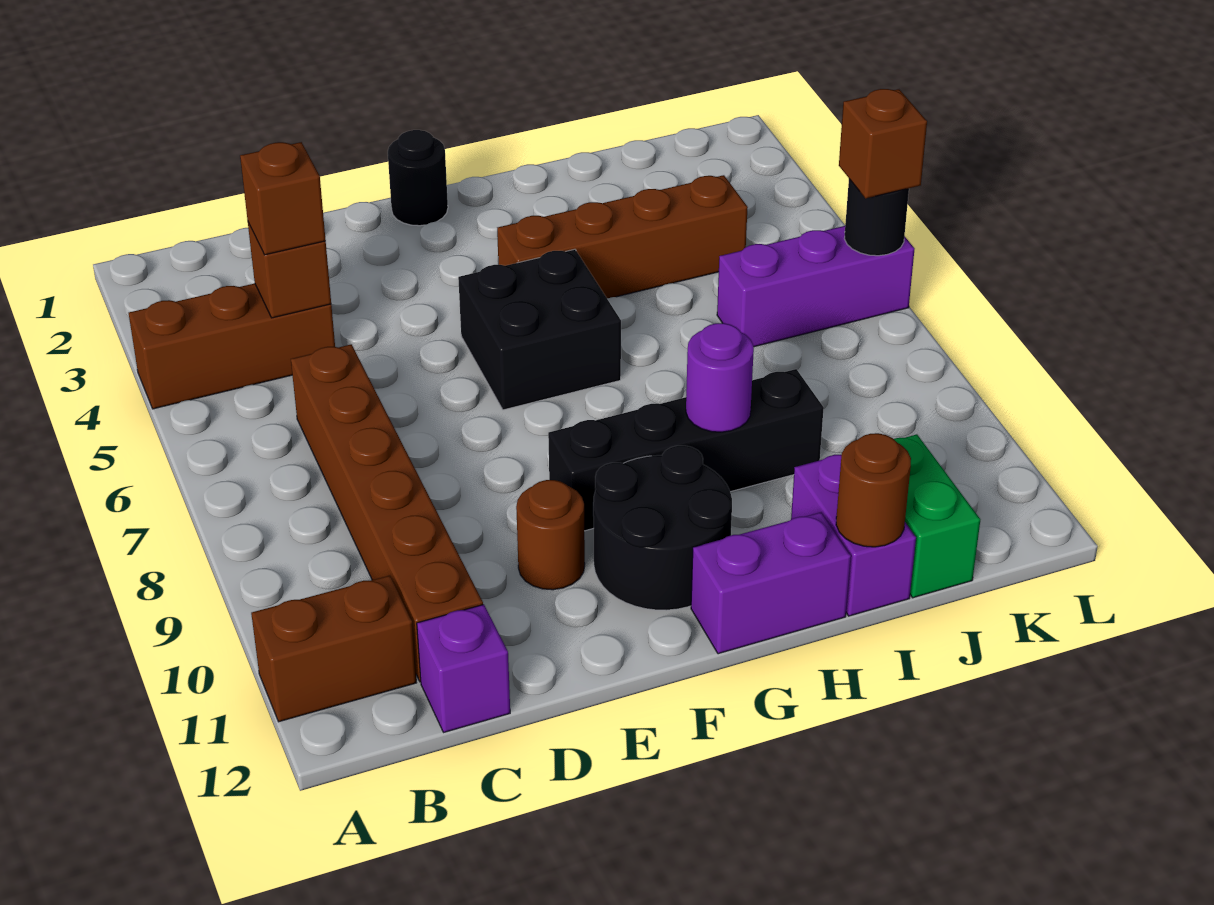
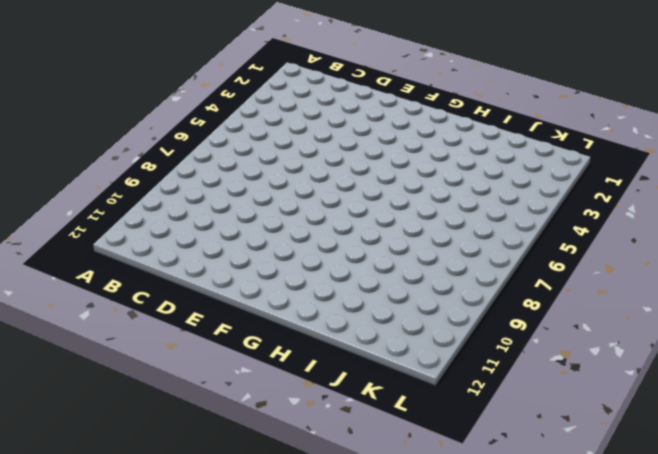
none -> brown brick A4:C4 level 1
none -> brown brick A11:B11 level 1
none -> brown brick C6:C11 level 1

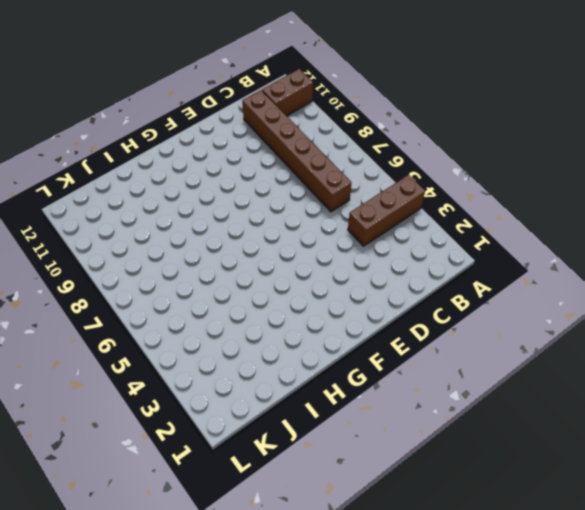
none -> purple brick C12 level 1
none -> brown round brick E10 level 1
none -> black round brick F1 level 1

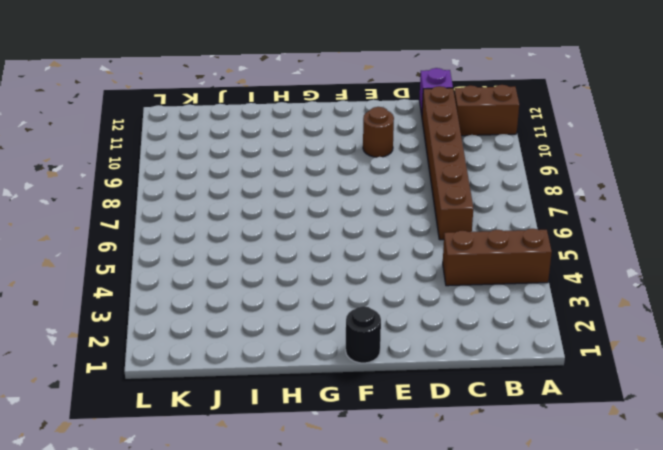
none -> black brick F5:G6 level 1
none -> black brick F9:I9 level 1
none -> black round brick F10:G11 level 1

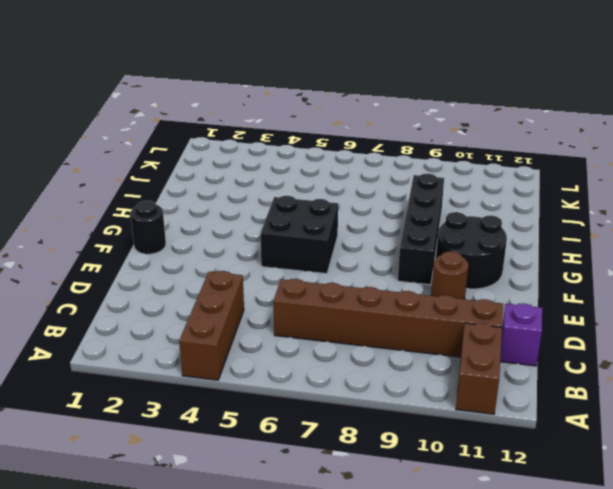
none -> brown brick G4:J4 level 1
none -> purple brick G12:H12 level 1
none -> purple brick I11:I12 level 1

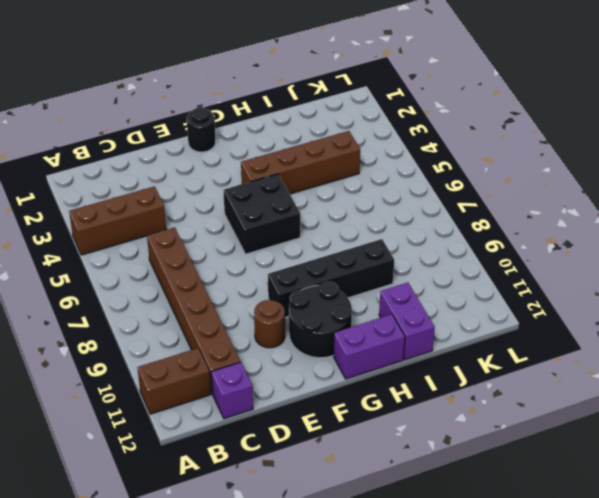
none -> purple brick J6:L6 level 1
none -> green brick J11:J12 level 1
none -> brown brick C4 level 2

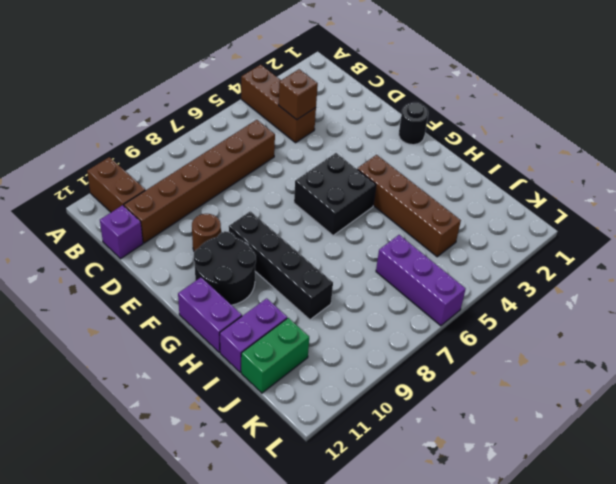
none -> purple round brick H9 level 2
none -> brown round brick I12 level 2
none -> black round brick L6 level 2

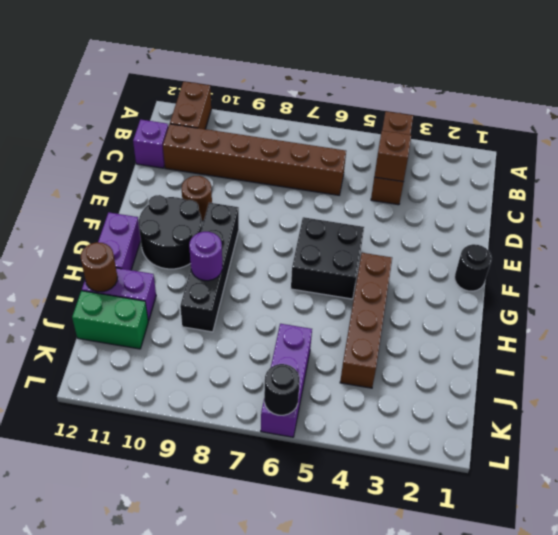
none -> brown brick C4 level 3
none -> brown brick L6 level 3

